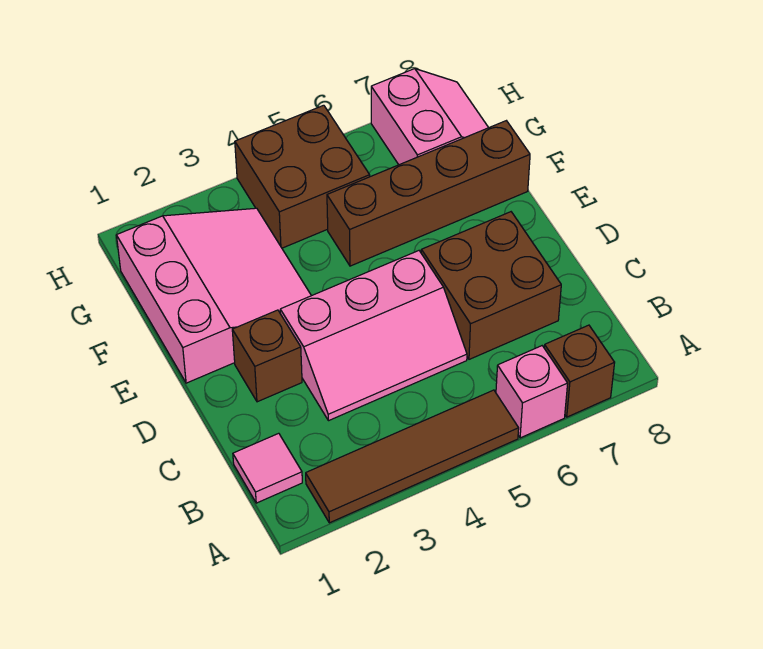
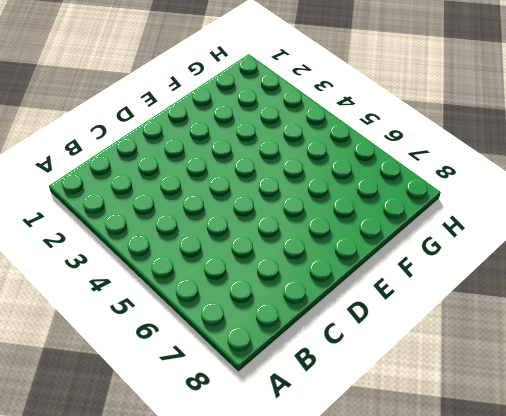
none -> brown tile A2:A5 level 1
none -> pink brick A6 level 1

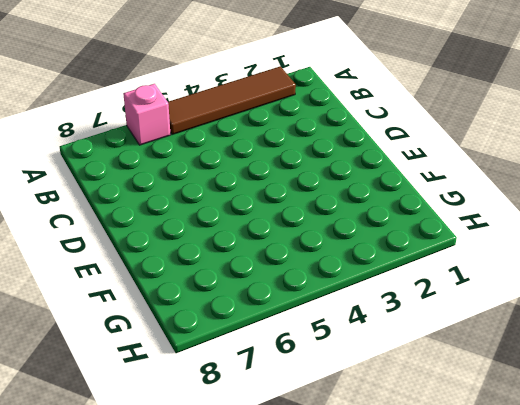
none -> brown brick A7 level 1
none -> pink tile B1 level 1

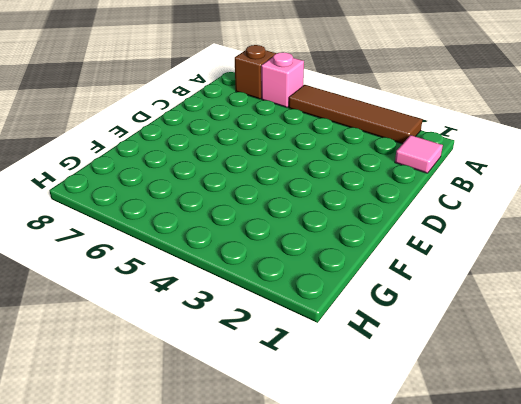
none -> pink slope C3:D5 level 1 top D
none -> brown brick C6:D7 level 1

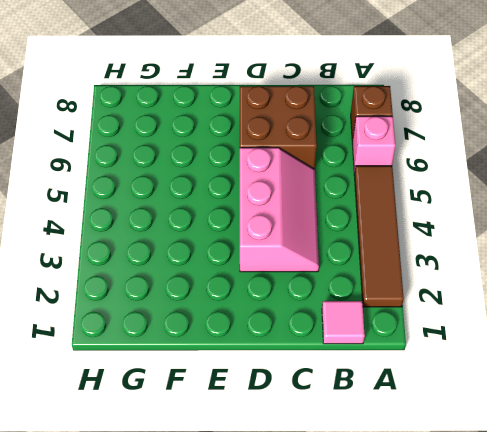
none -> brown brick D2 level 1
none -> pink slope E1:G3 level 1 top 1

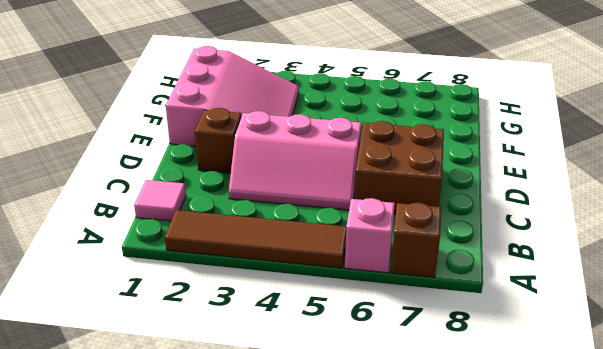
none -> brown brick F5:F8 level 1
none -> brown brick G4:H5 level 1

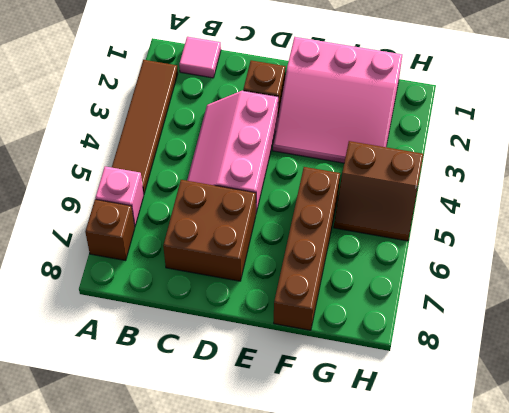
brown slope G4:H5 level 1 top 4 -> brown brick G4:H5 level 1
none -> pink slope G7:H8 level 1 top 7

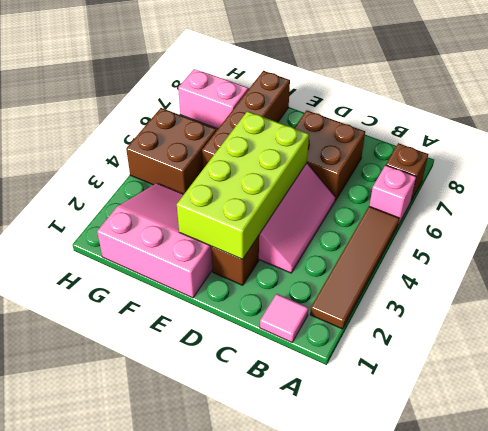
lime brick D2:E5 level 2 -> none

